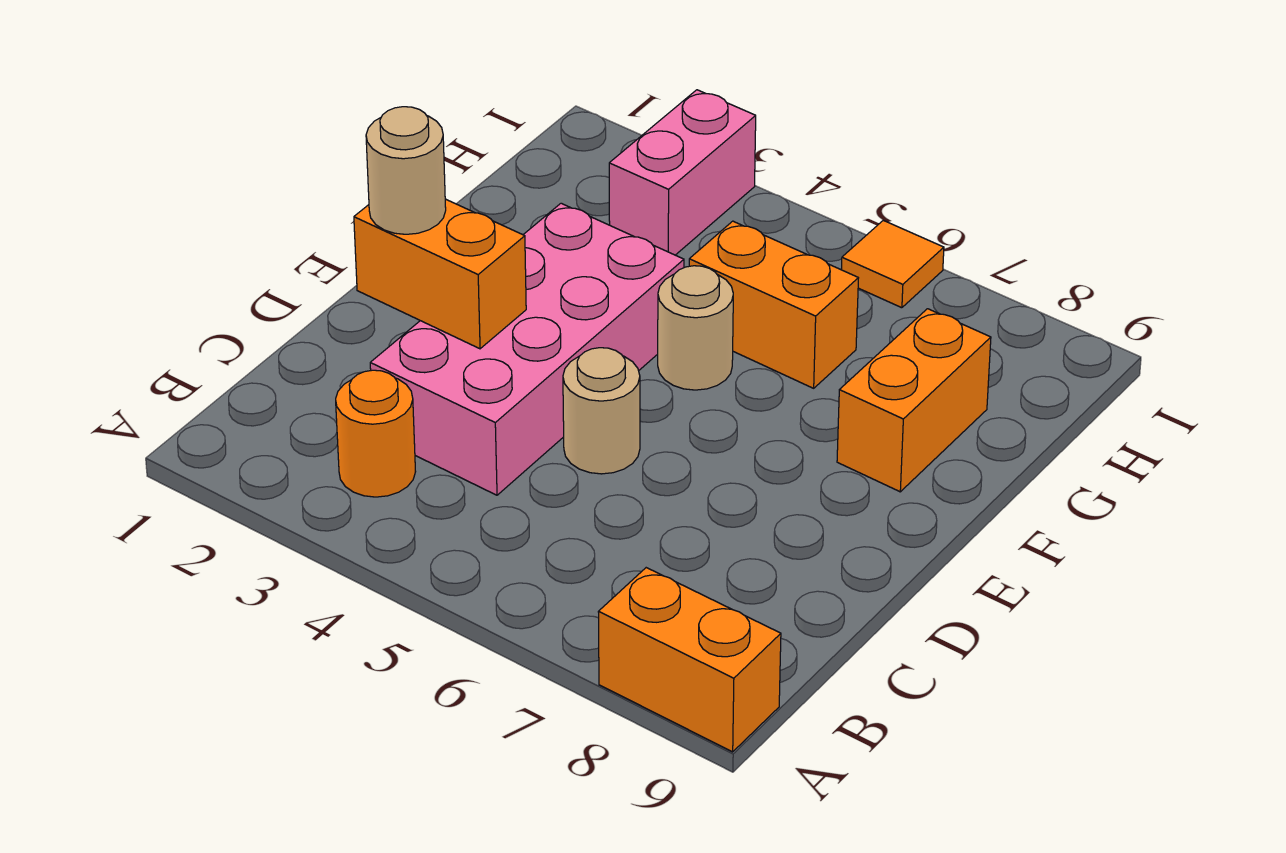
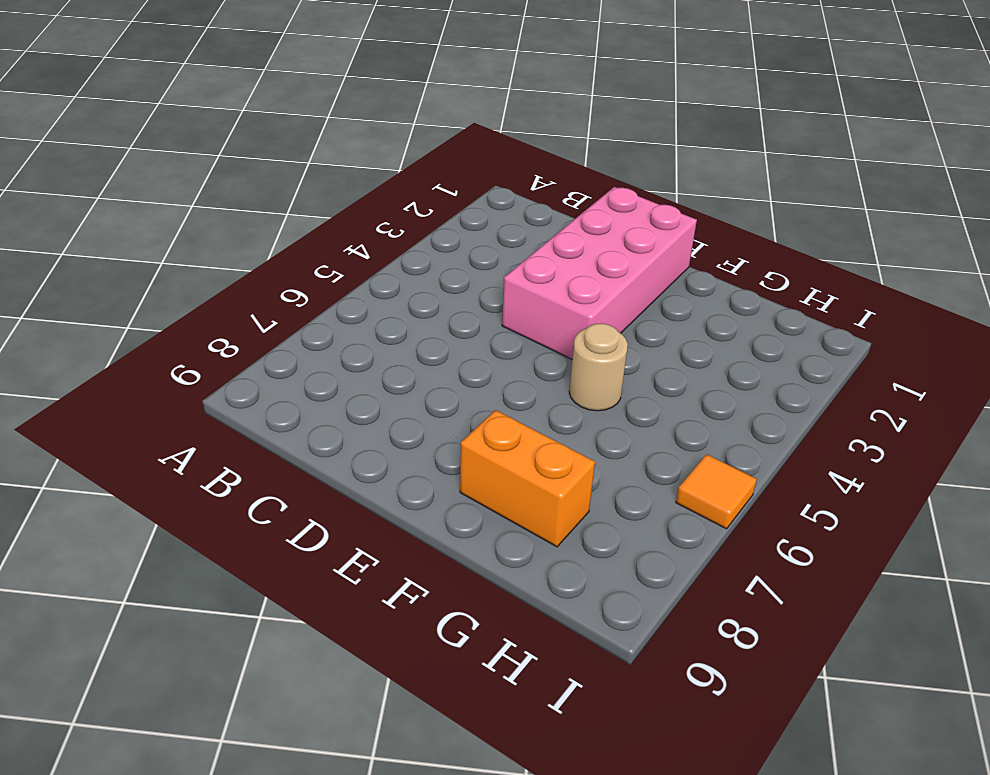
pink brick D1:E4 level 1 -> pink brick C3:F4 level 1
none -> orange brick A8:A9 level 1
none -> orange round brick B3 level 1

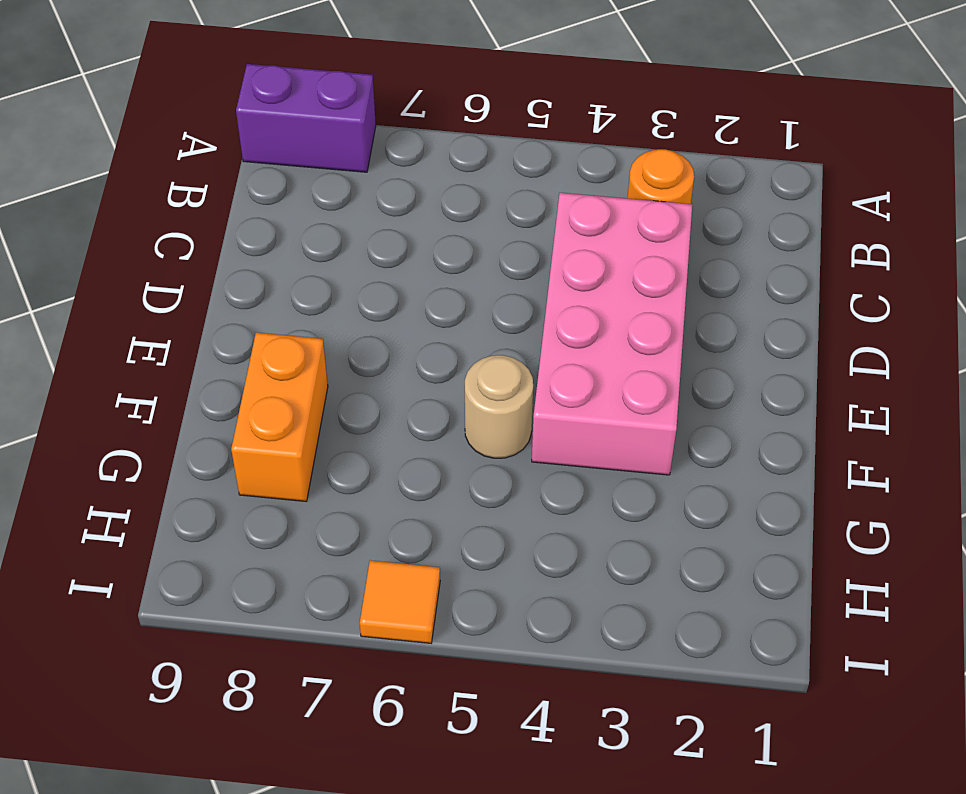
purple brick A8:A9 level 1 -> orange brick A8:A9 level 1
none -> tan round brick D5 level 1
none -> orange brick G5:G6 level 1

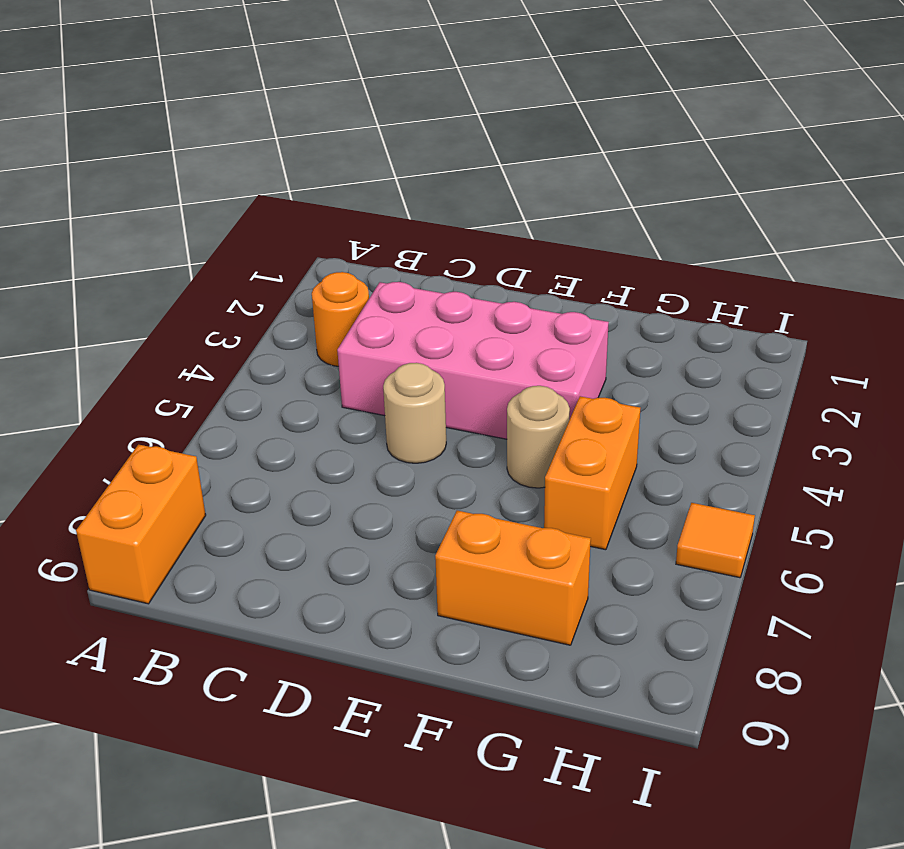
none -> pink brick H3:I3 level 1
none -> orange brick D2:D3 level 2

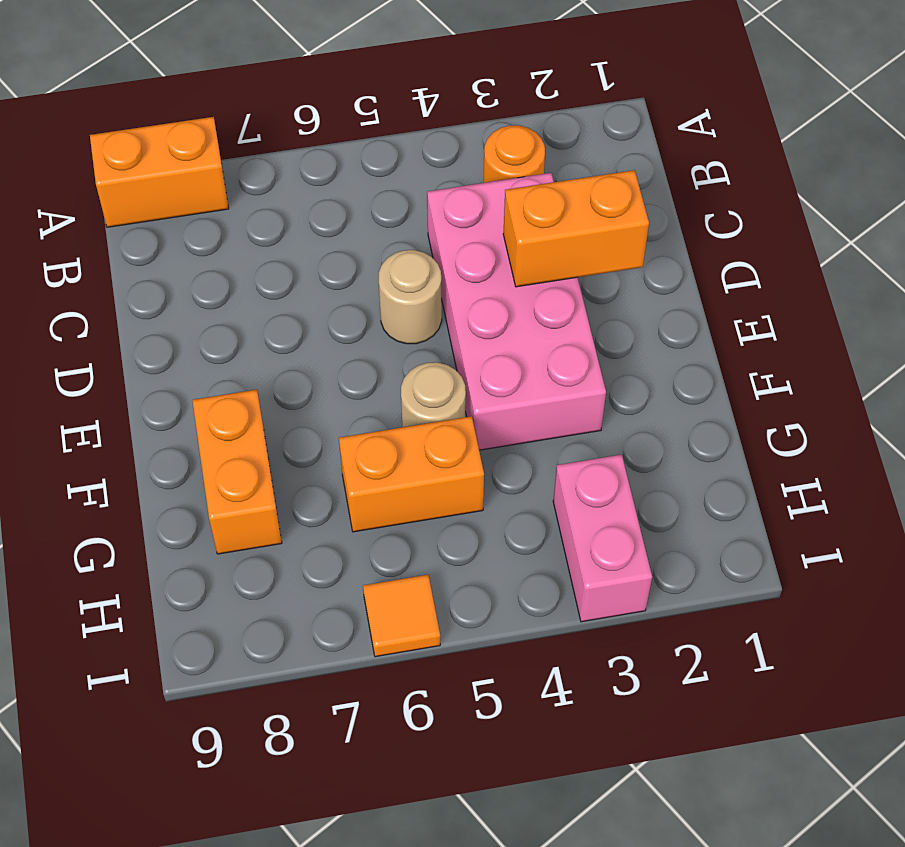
none -> tan round brick D2 level 3

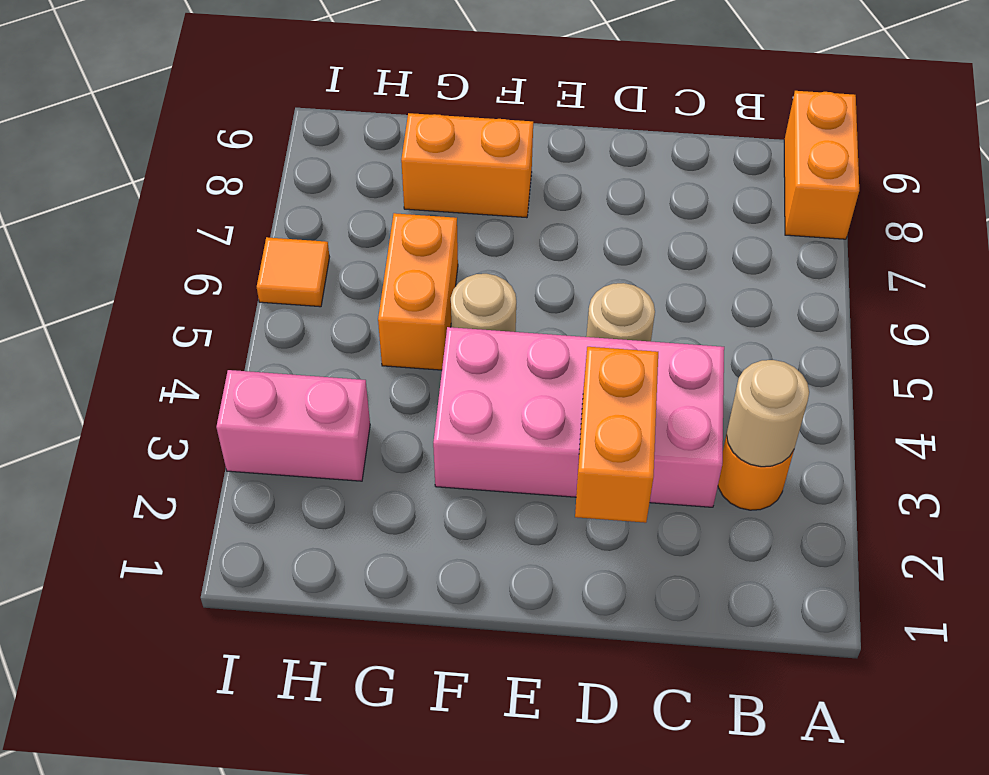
tan round brick B3 level 2 -> tan round brick D2 level 3

